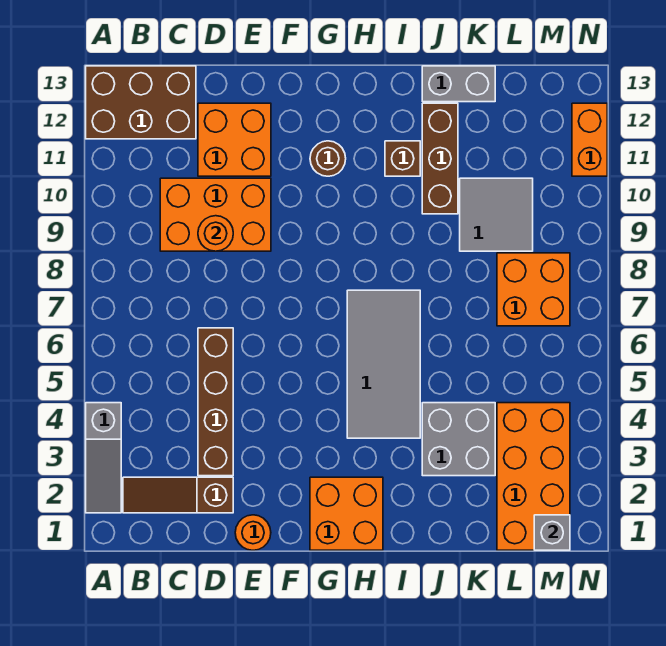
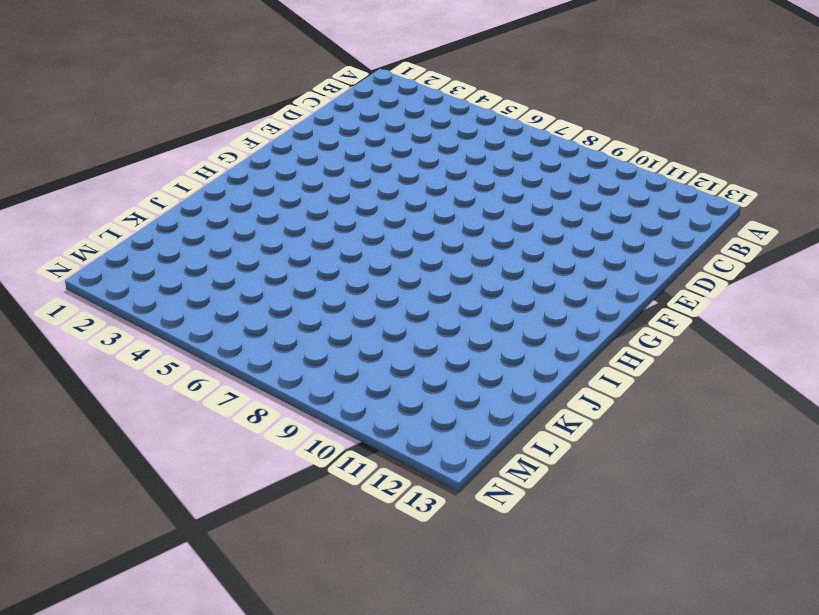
none -> grey slope A2:A4 level 1 top 4
none -> brown brick A12:C13 level 1
none -> brown slope B2:D2 level 1 top D

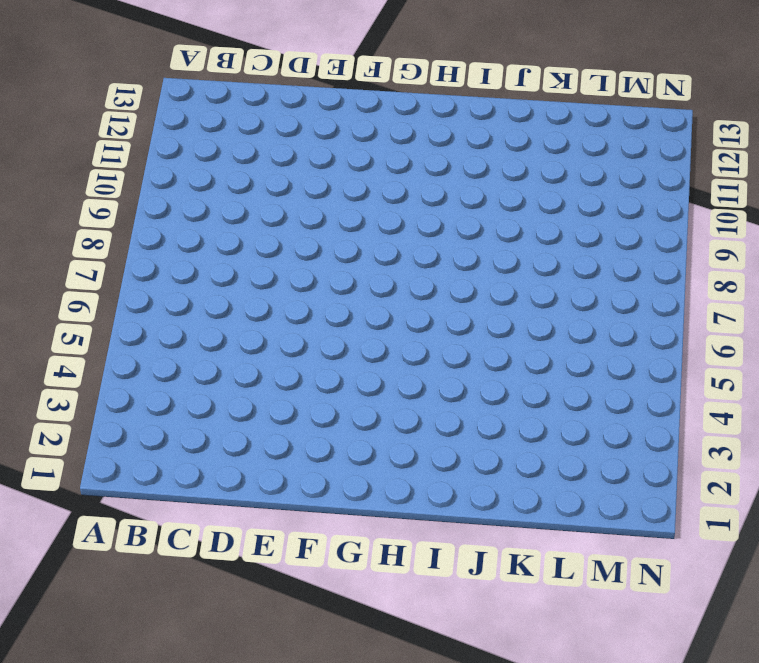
none -> grey slope A2:A4 level 1 top 4
none -> brown brick A12:C13 level 1
none -> brown slope B2:D2 level 1 top D

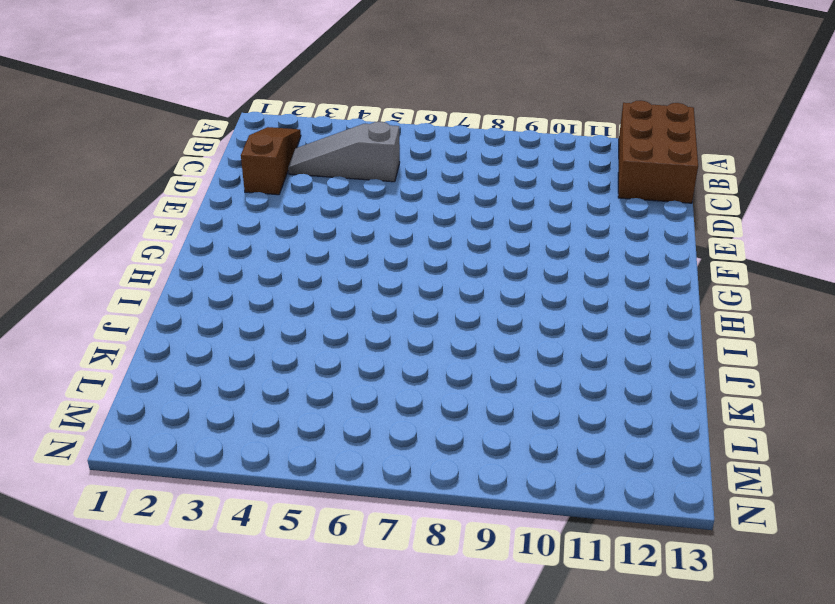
grey slope C3:C5 level 1 top 5 -> grey slope A2:A4 level 1 top 4
none -> orange brick C9:E10 level 1
none -> brown brick D3:D6 level 1
none -> orange brick D11:E12 level 1

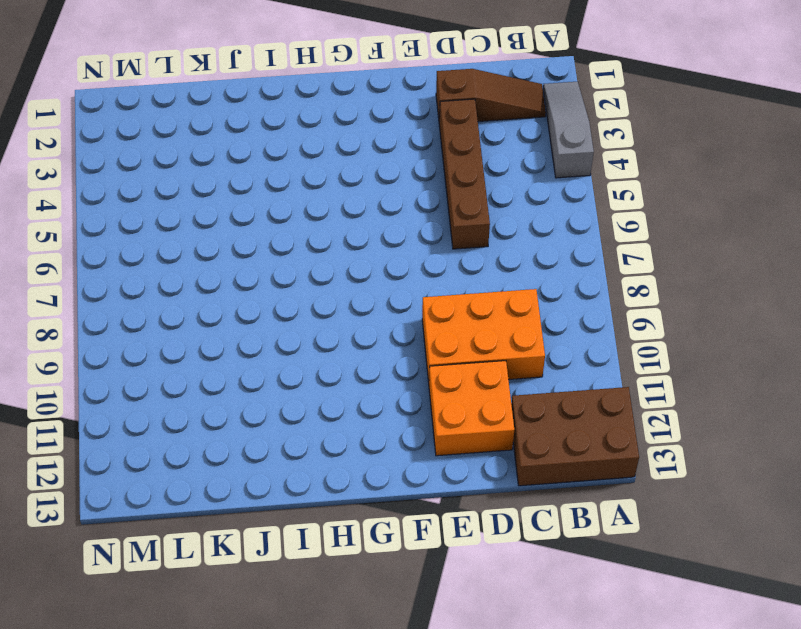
none -> orange round brick E1 level 1
none -> orange brick G1:H2 level 1
none -> brown round brick G11 level 1

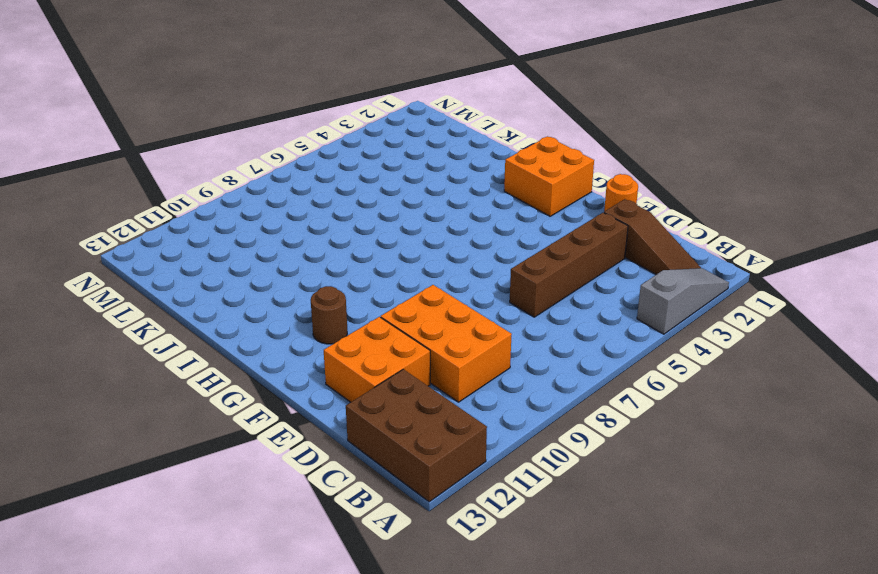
none -> grey tile H4:I7 level 1
none -> brown brick I11 level 1
none -> grey brick J3:K4 level 1

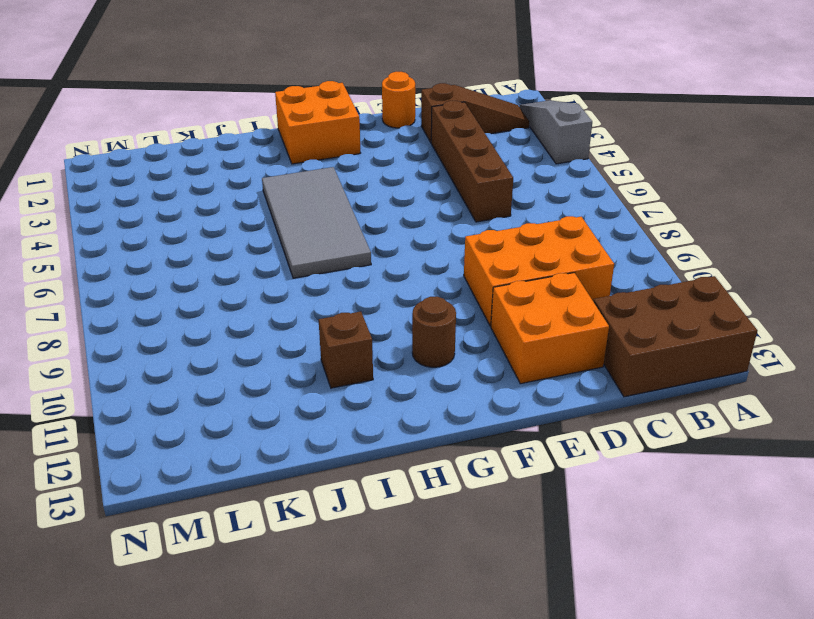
none -> grey brick J3:K4 level 1
none -> brown brick J10:J12 level 1
none -> grey brick J13:K13 level 1

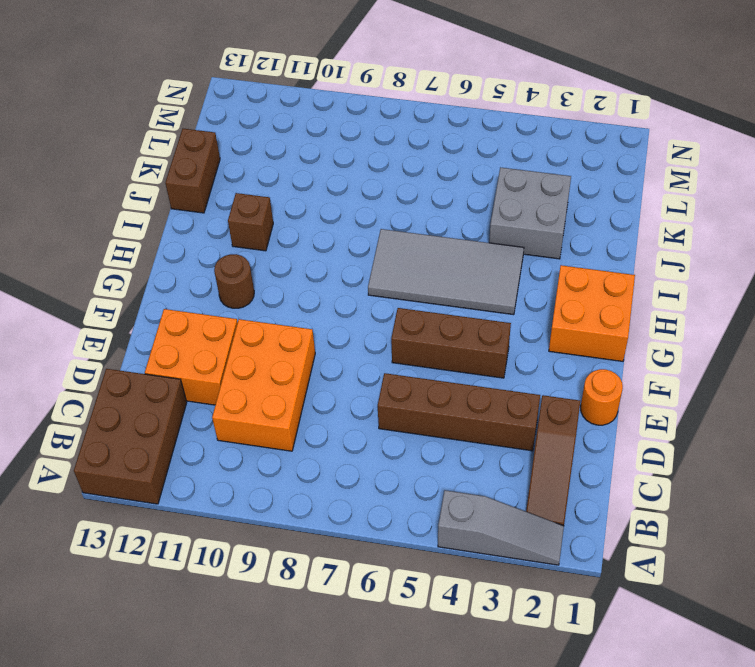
brown brick F4:F6 level 1 -> brown brick J10:J12 level 1
brown brick J13:K13 level 1 -> grey brick J13:K13 level 1
none -> grey tile K9:L10 level 1
none -> orange brick L1:M4 level 1
none -> orange brick L7:M8 level 1

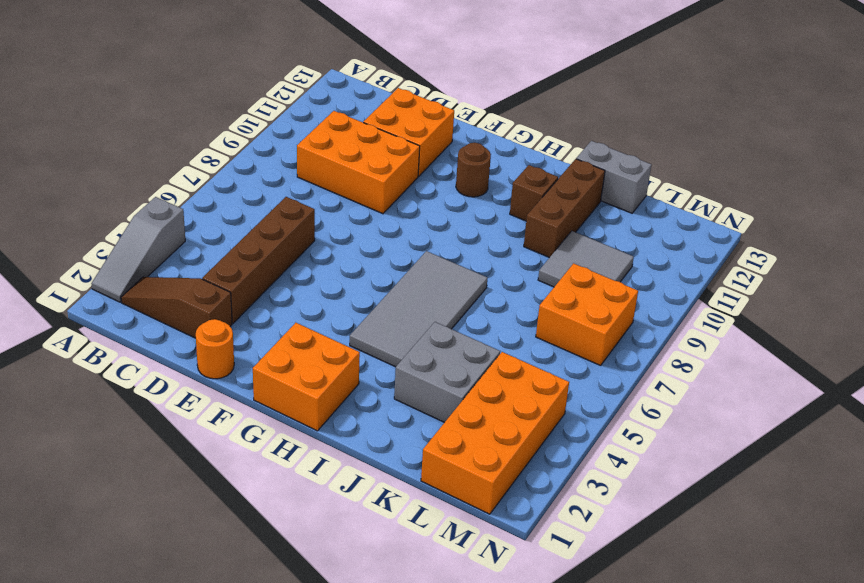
none -> brown brick A12:C13 level 1
none -> orange brick N11:N12 level 1
none -> orange round brick D9 level 2

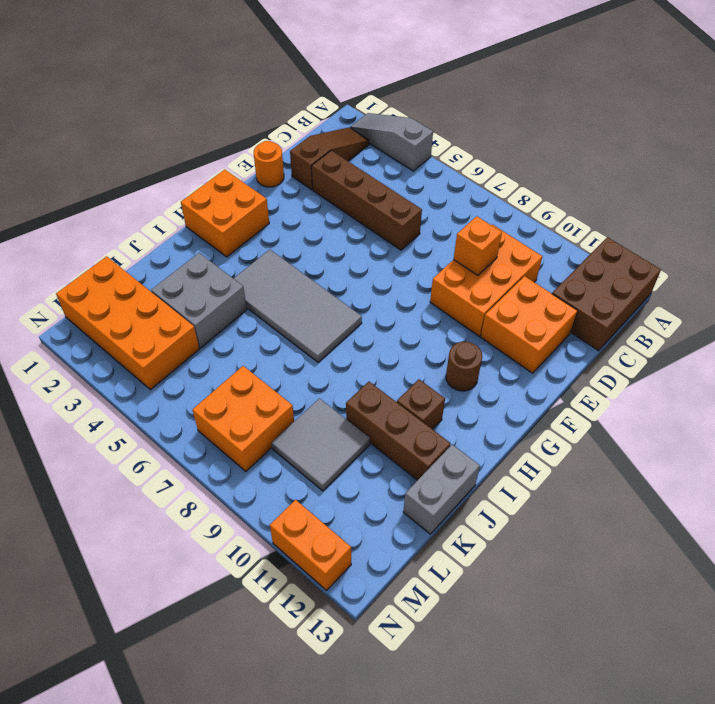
orange brick D9 level 2 -> orange round brick D9 level 2
none -> grey brick M1 level 2

